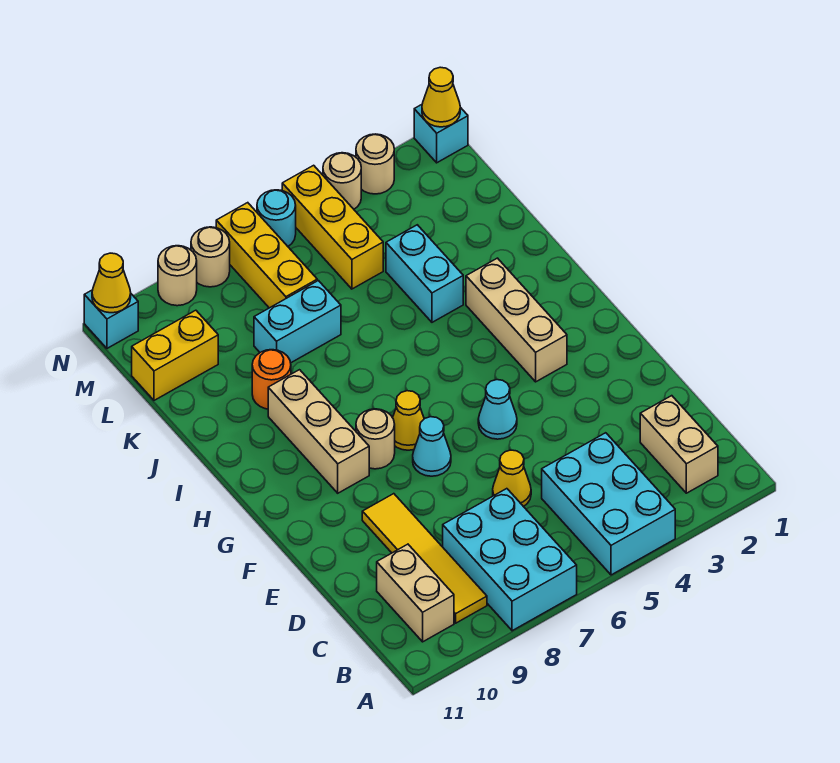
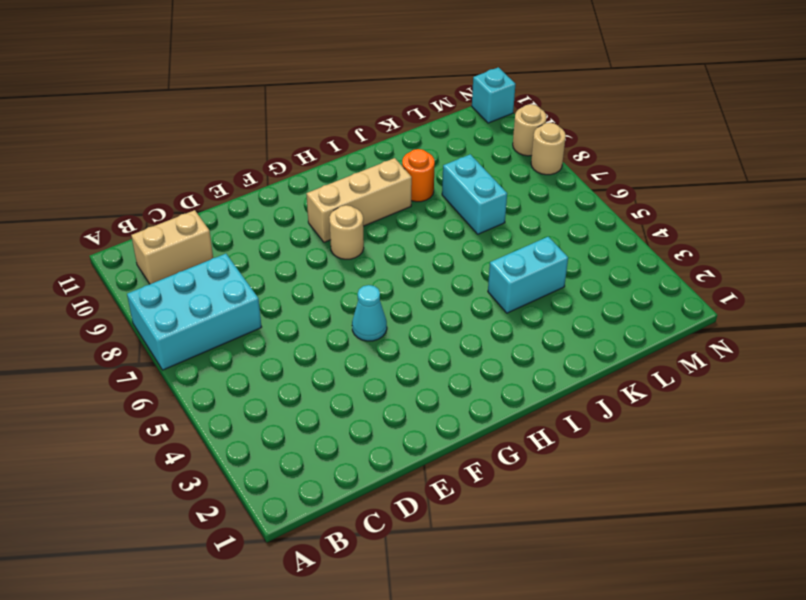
none -> cyan brick A4:C5 level 1
none -> tan brick B2:C2 level 1
none -> yellow tile B9:E9 level 1

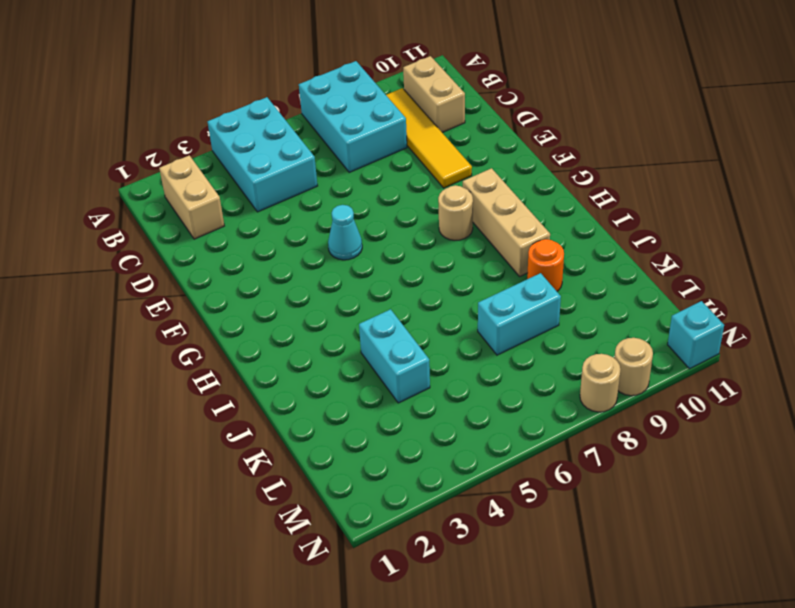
none -> yellow cone D6 level 1
none -> cyan cone F7 level 1
none -> tan brick G3:I3 level 1

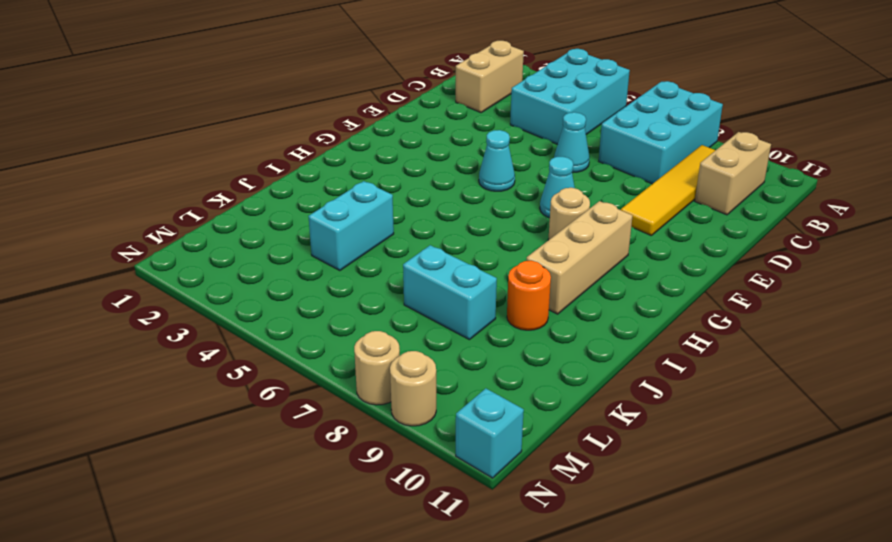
cyan cone D6 level 1 -> yellow cone D6 level 1
none -> tan brick G3:I3 level 1
none -> yellow cone G7 level 1
none -> yellow brick L5:N5 level 1

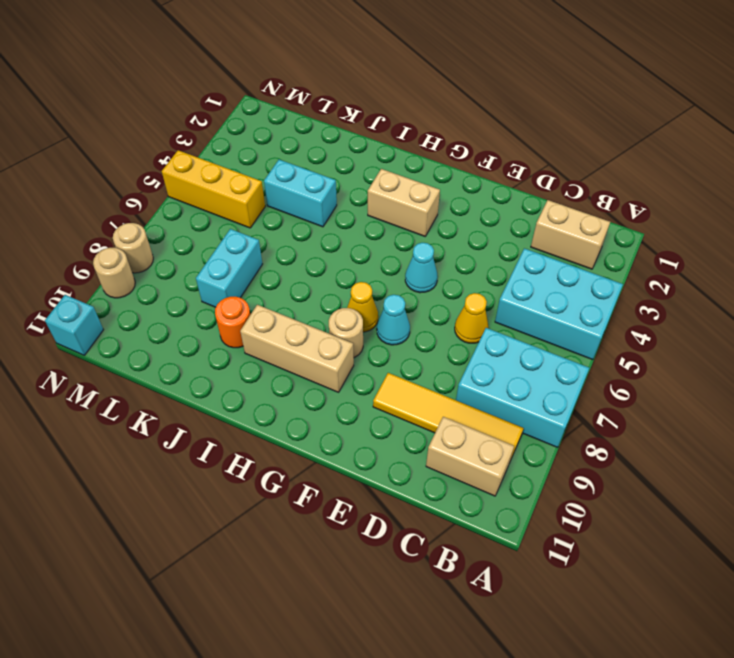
tan brick G3:H3 level 1 -> tan brick G3:I3 level 1
none -> yellow brick L7:N7 level 1
none -> yellow brick L10:L11 level 1
none -> cyan brick N1 level 1

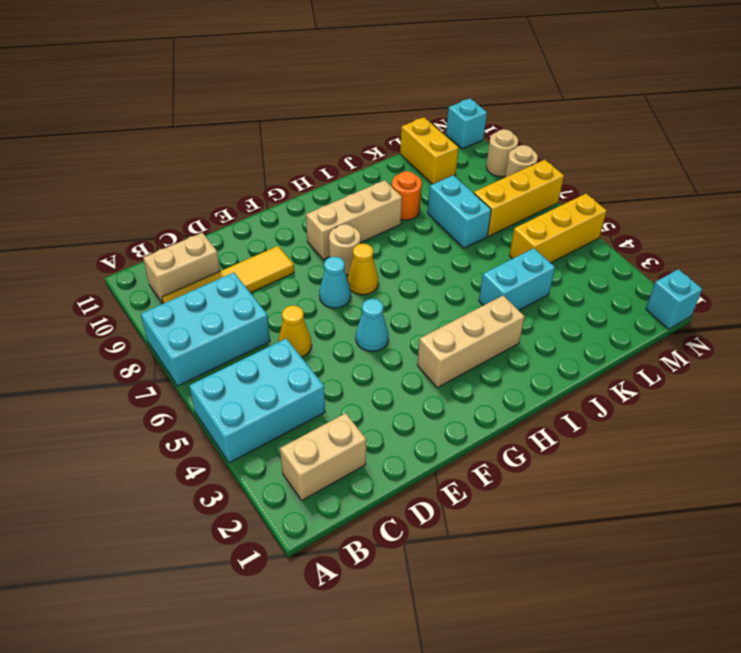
none -> tan round brick N3 level 1
none -> tan round brick N4 level 1
none -> cyan round brick N6 level 1

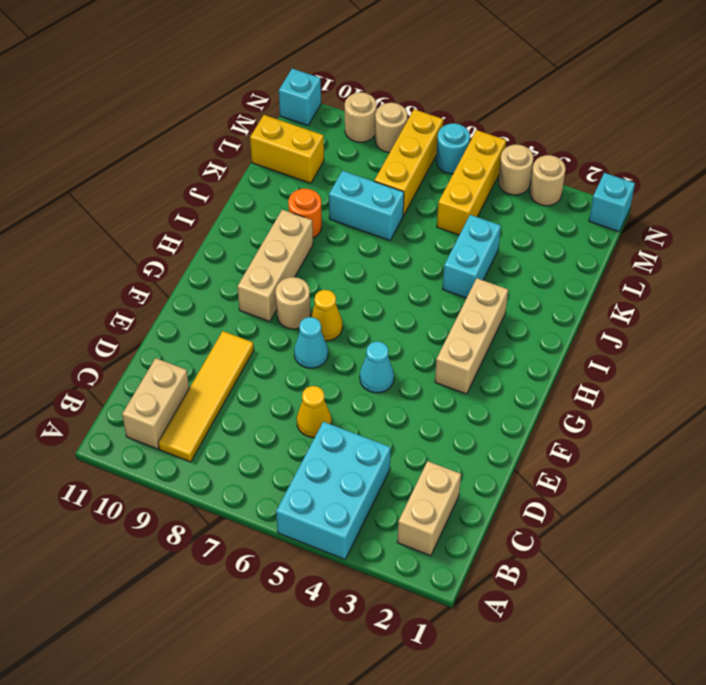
none -> cyan brick A7:C8 level 1
none -> yellow cone N1 level 2
none -> yellow cone N11 level 2

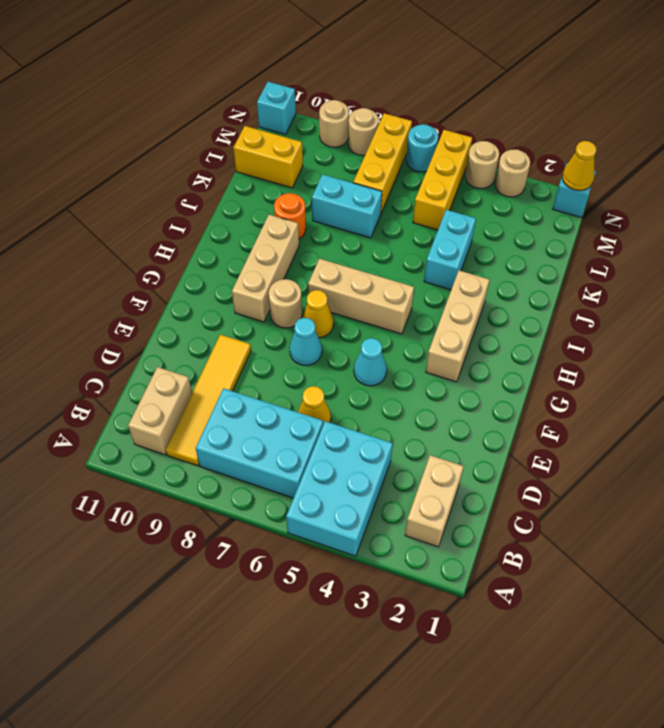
cyan brick B6:C8 level 1 -> cyan brick A7:C8 level 1
tan brick H5:H7 level 1 -> none
none -> yellow cone N11 level 2

